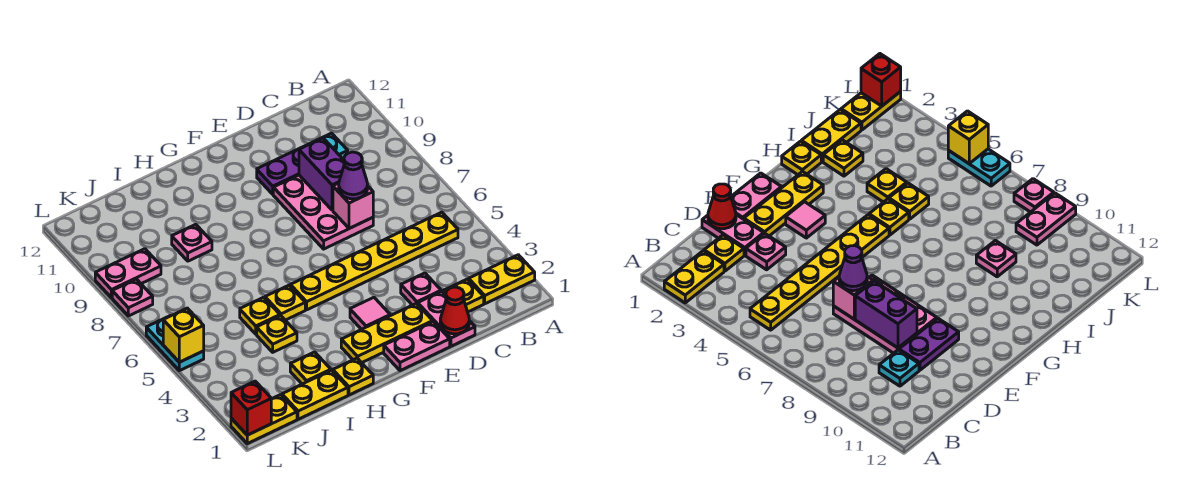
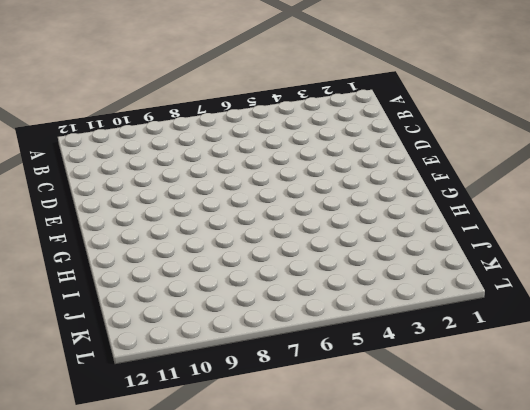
none -> yellow plate A2:B2 level 1
none -> yellow plate B5:G5 level 1
none -> yellow plate C2 level 1

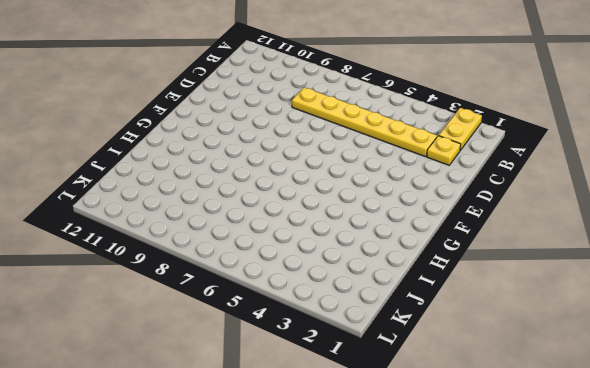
yellow plate C3:C8 level 1 -> yellow plate B5:G5 level 1
none -> cyan plate C10 level 1
none -> pink plate D1:D2 level 1
none -> pink plate D3 level 1

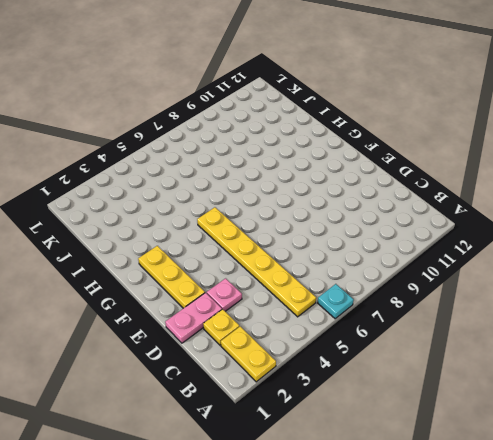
cyan plate A6 level 1 -> cyan plate C10 level 1
none -> pink plate D7:E9 level 1
none -> purple plate D10:E10 level 1
none -> pink plate E1:F1 level 1

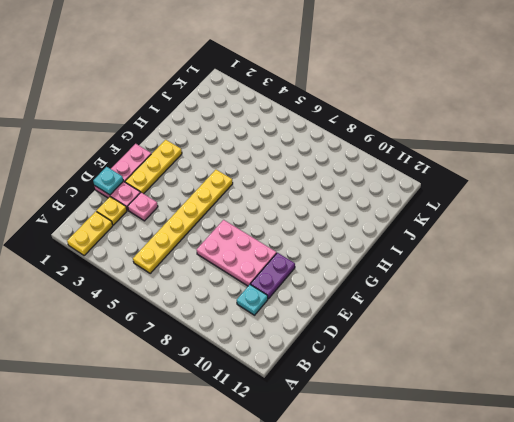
cyan plate D1 level 2 -> red cone D1 level 2
none -> pink tile F3 level 1
none -> yellow plate H1 level 1
none -> yellow plate H5 level 1

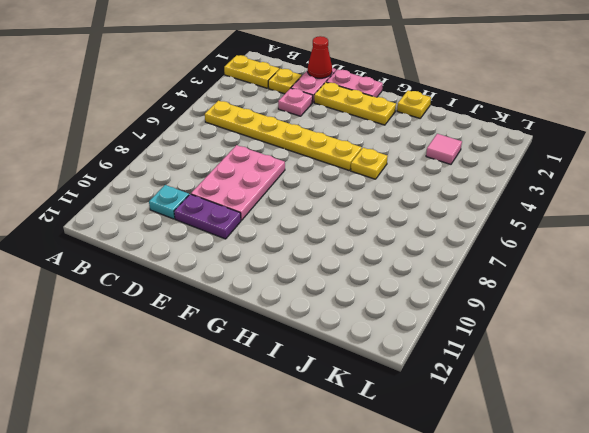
pink tile J3 level 1 -> pink tile F3 level 1
none -> yellow plate I1:J1 level 1
none -> yellow plate I2 level 1
none -> yellow plate I4 level 1

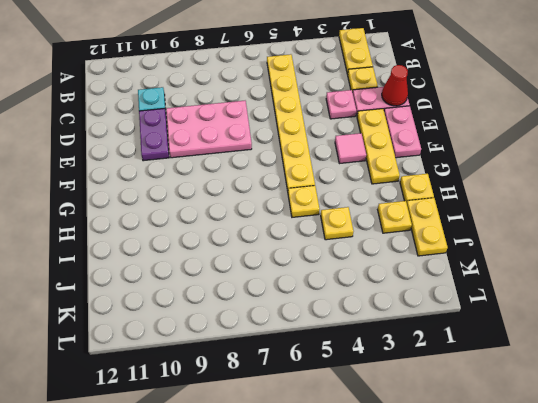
none -> yellow plate I5 level 1
none -> pink plate I9 level 1
none -> yellow plate K1:L1 level 1

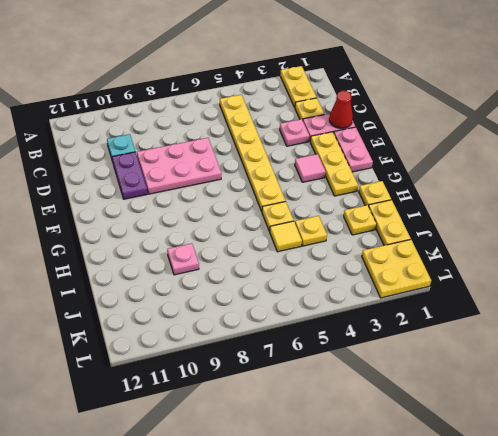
yellow tile I5 level 1 -> yellow plate I5 level 1
yellow plate K1:L2 level 1 -> yellow plate K1:L1 level 1
none -> pink plate K9:L9 level 1
none -> cyan plate L5:L6 level 1
none -> pink plate L8 level 1

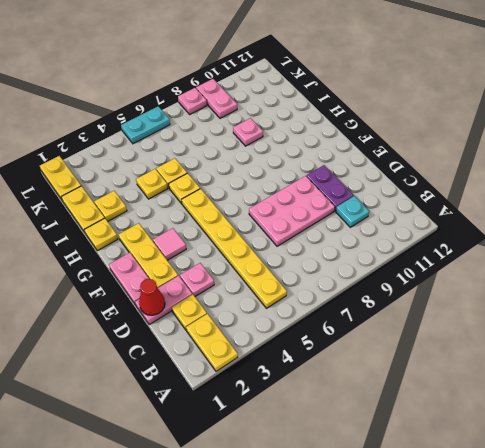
none -> pink brick D7 level 2
none -> purple brick D8:D9 level 2
none -> red brick L1 level 2

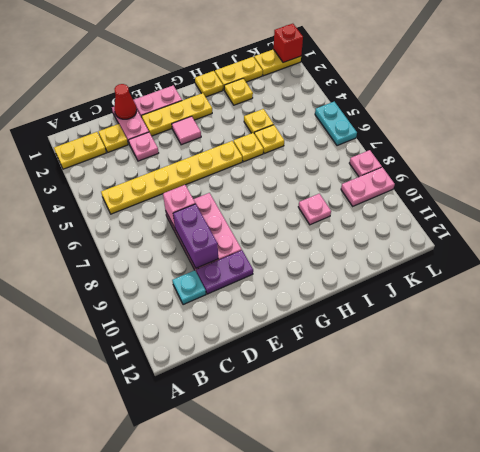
none -> yellow brick L5 level 2
none -> purple cone D7 level 3

